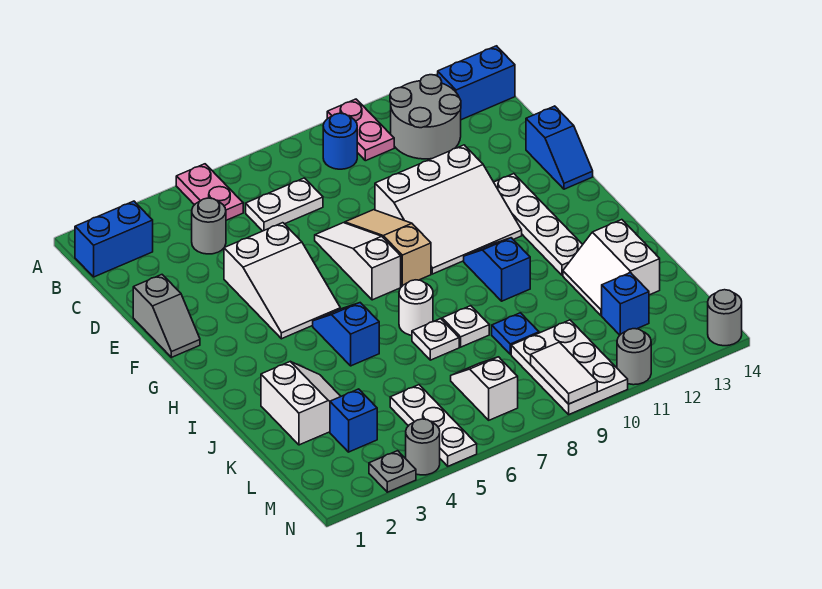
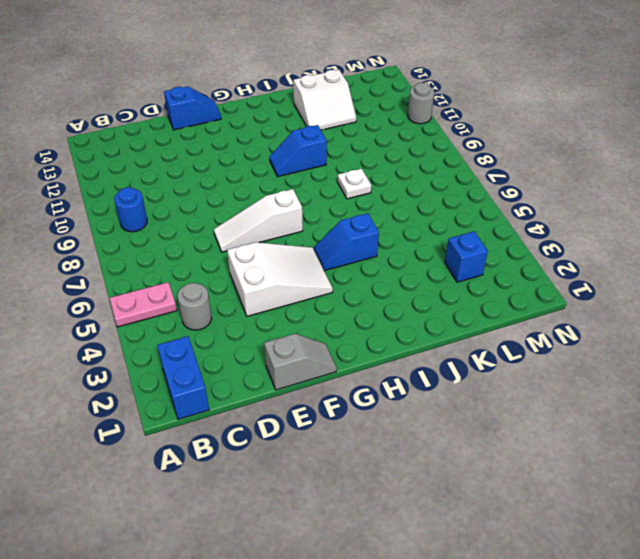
none -> pink plate A10:B10 level 1
none -> grey round brick B11:C12 level 1
none -> blue brick B13:B14 level 1
none -> white plate C6:C7 level 1

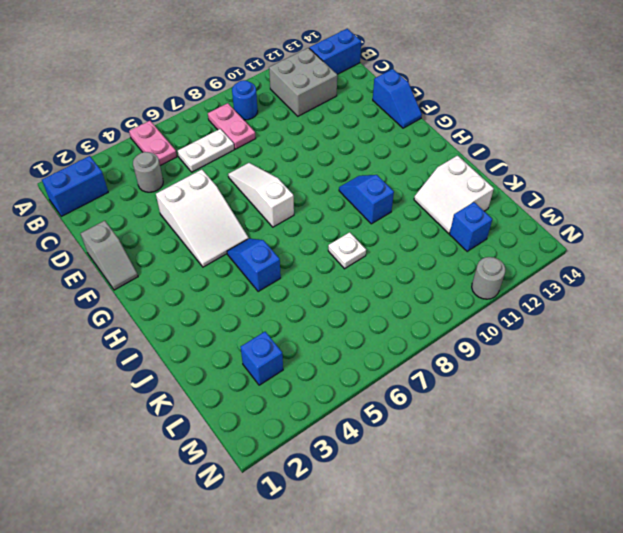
pink plate B8:C8 level 1 -> pink plate A10:B10 level 1
grey brick B11:C12 level 1 -> grey round brick B11:C12 level 1
none -> tan slope E8:G8 level 1 top G
none -> white slope E9:G11 level 1 top E
none -> white plate F12:I12 level 1
none -> white round brick I7 level 1

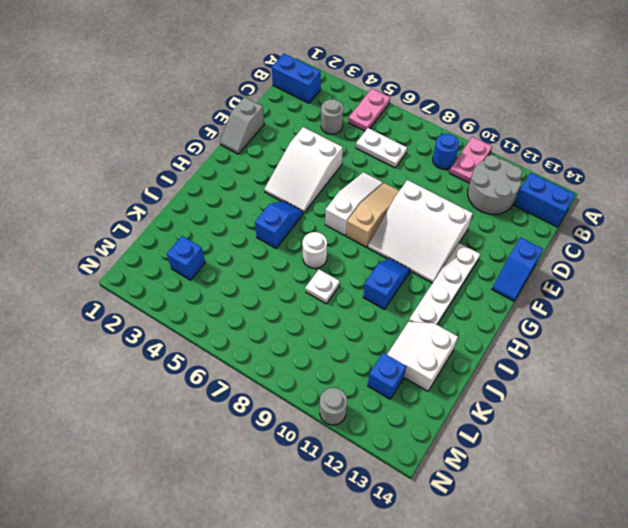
none -> white slope J2:K3 level 1 top 2
none -> white plate J7 level 1
none -> blue plate K9 level 1
none -> white plate L5:N5 level 1

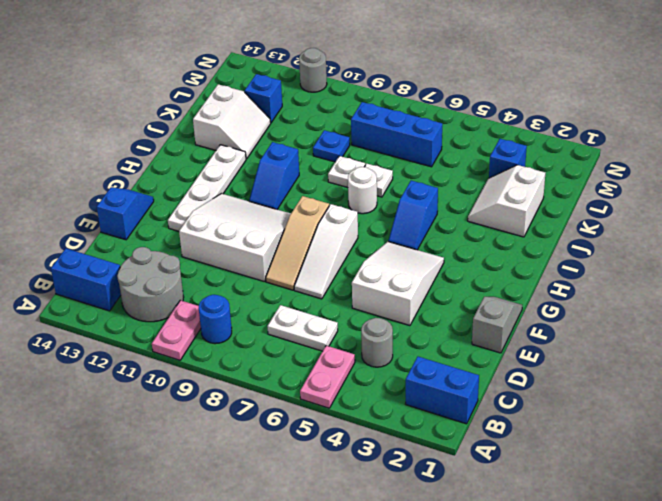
blue brick L6:L8 level 1 -> white slope L7:M7 level 1 top M
none -> white plate L5:N5 level 1
none -> white plate L9:N10 level 1
none -> grey plate N3 level 1
none -> grey round brick N4 level 1

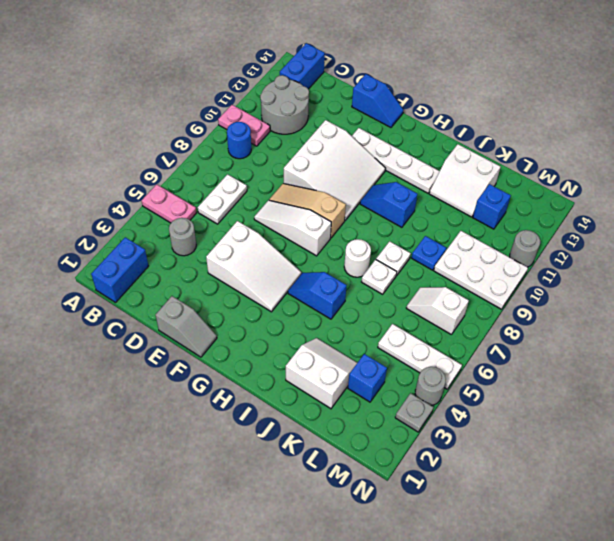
none -> grey round brick N14 level 1
none -> white tile M9:N9 level 2

